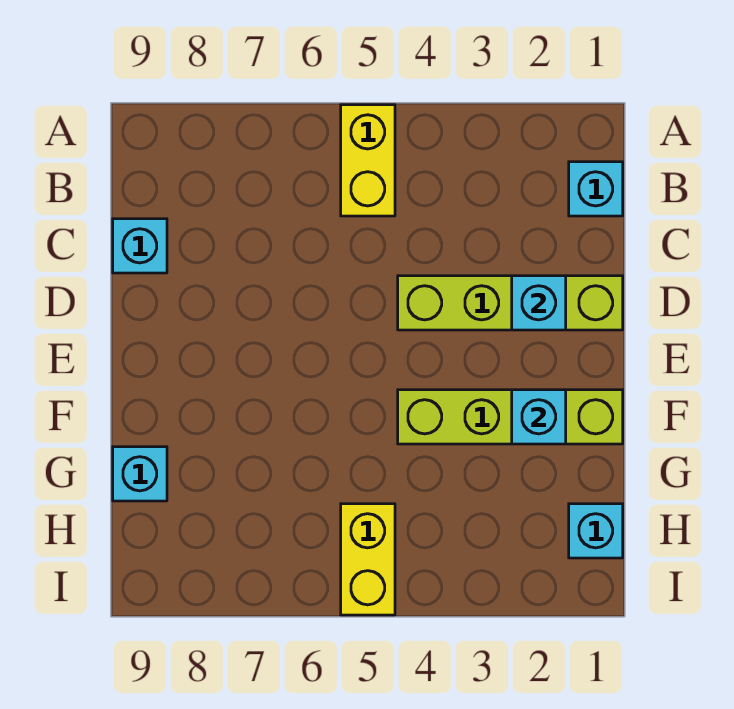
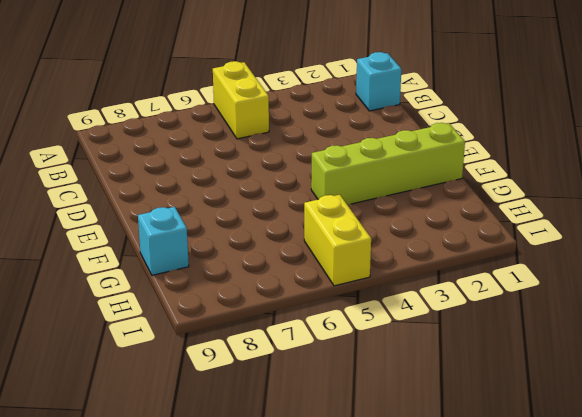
none -> cyan brick C9 level 1
none -> lime brick D1:D4 level 1

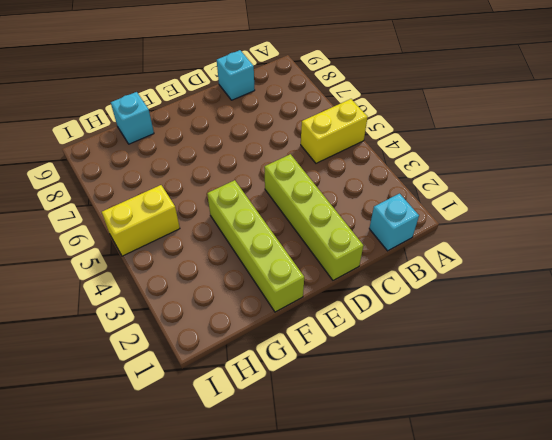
none -> cyan brick H1 level 1
none -> cyan brick D2 level 2

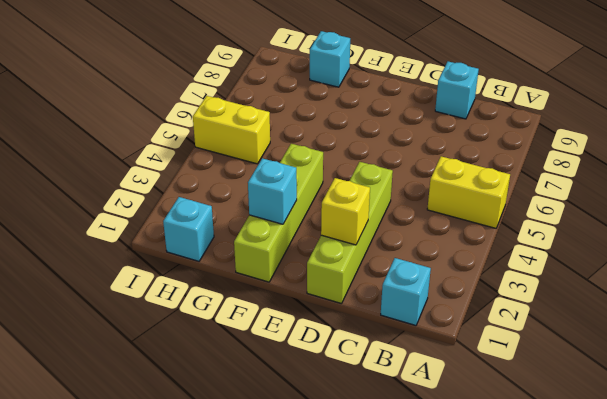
yellow brick D2 level 2 -> cyan brick D2 level 2

